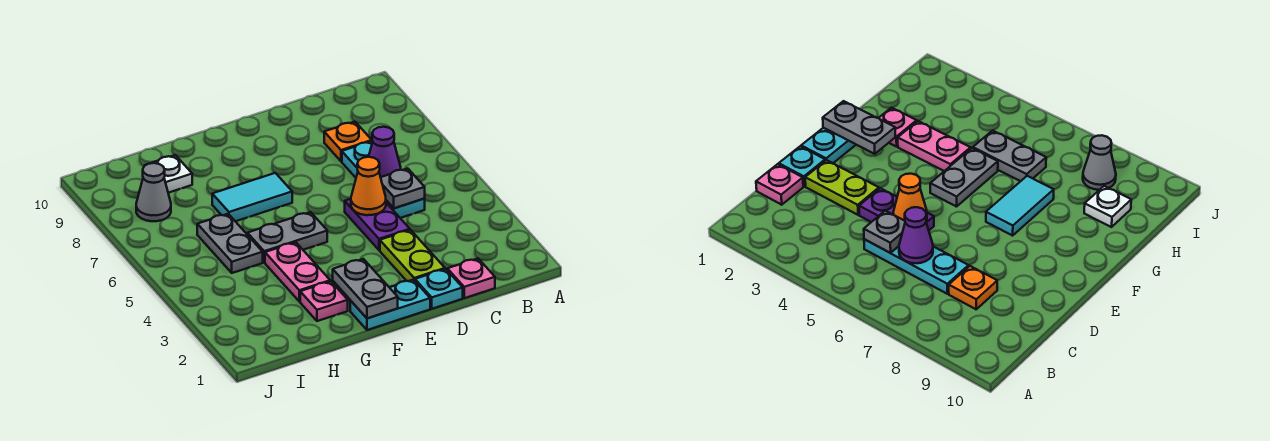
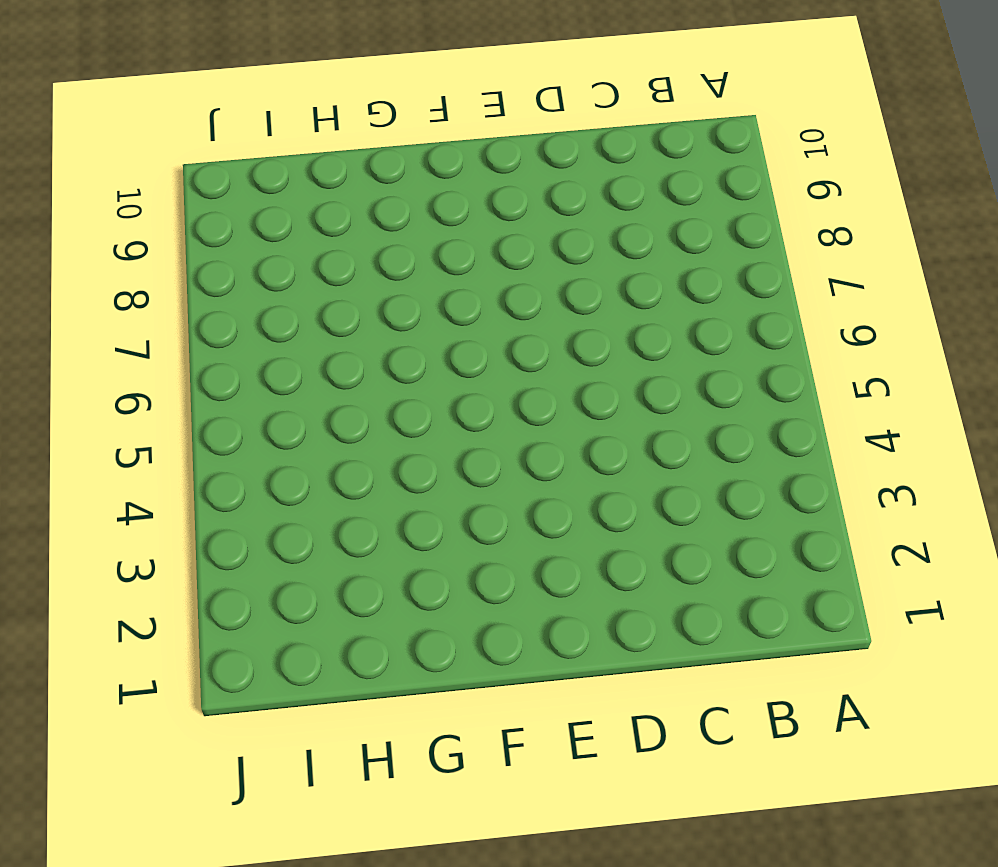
none -> pink plate C1 level 1
none -> cyan plate C5:C7 level 1
none -> orange plate C8 level 1

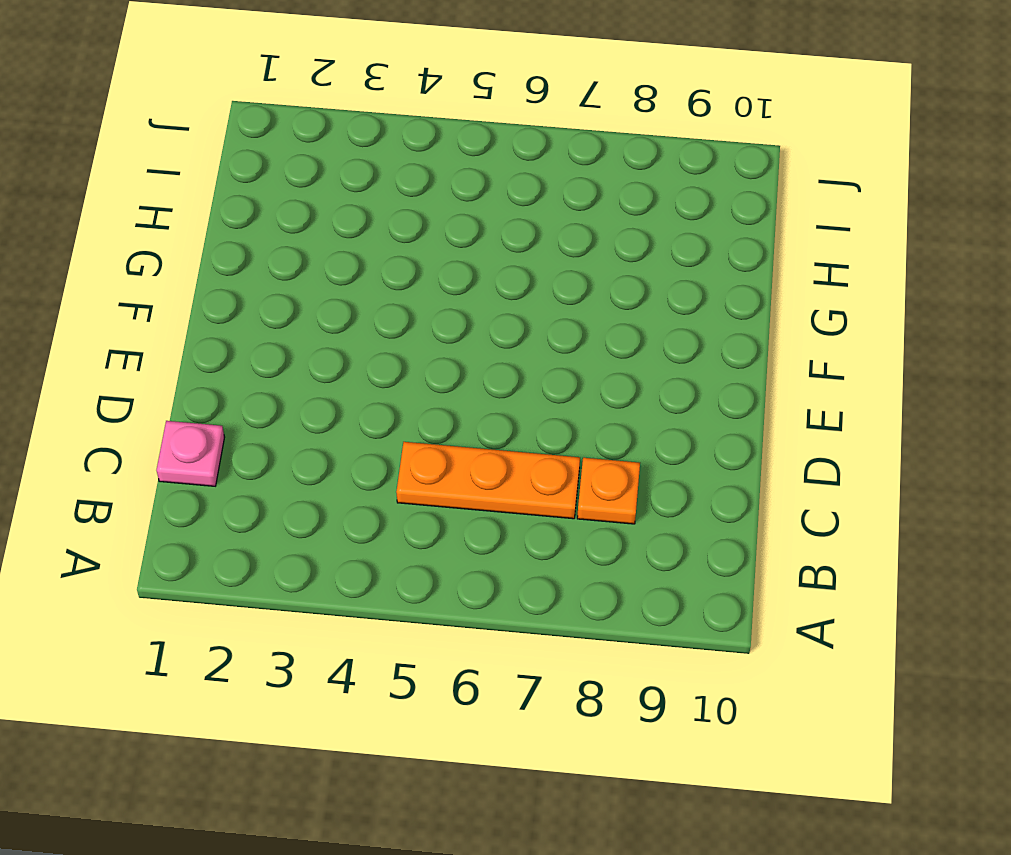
orange plate C5:C7 level 1 -> cyan plate C5:C7 level 1
none -> cyan plate D1 level 1
none -> lime plate D2:D3 level 1
none -> purple plate D4:D5 level 1

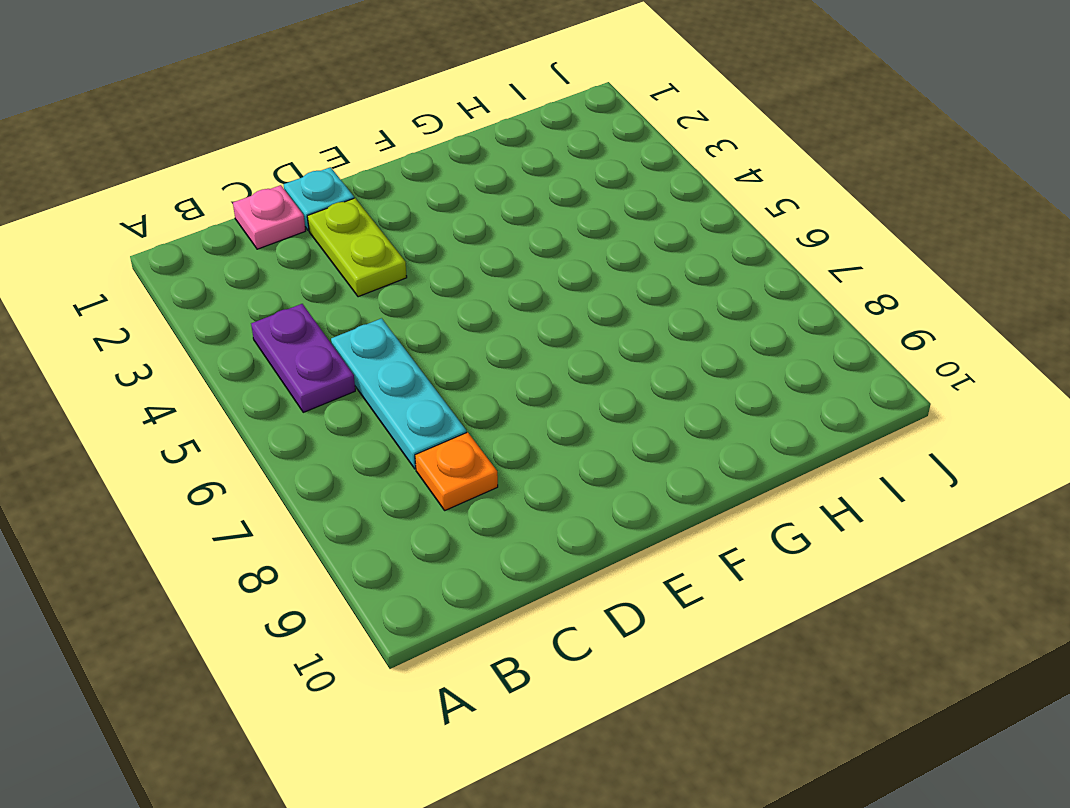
purple plate B4:B5 level 1 -> purple plate D4:D5 level 1
none -> cyan plate E1:F1 level 1
none -> grey plate F5:G5 level 1
none -> cyan tile F7:G7 level 1

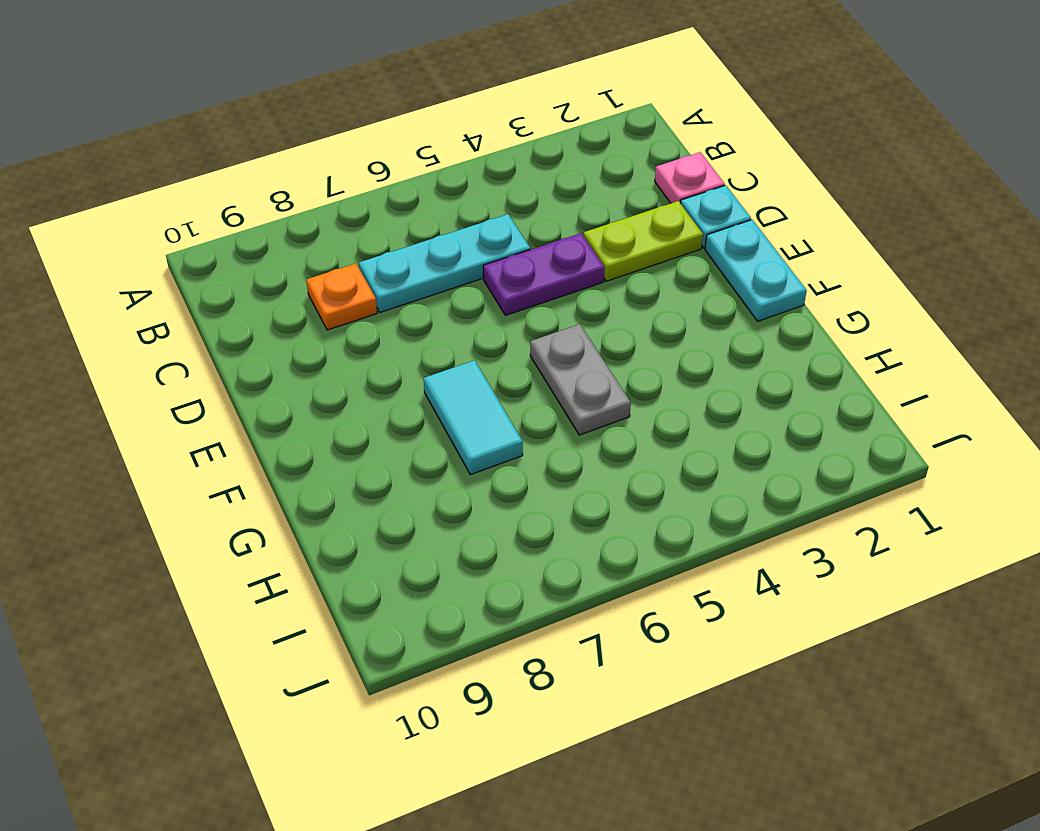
none -> pink plate G2 level 1
none -> pink plate G3:G4 level 1
none -> grey plate H5:H6 level 1

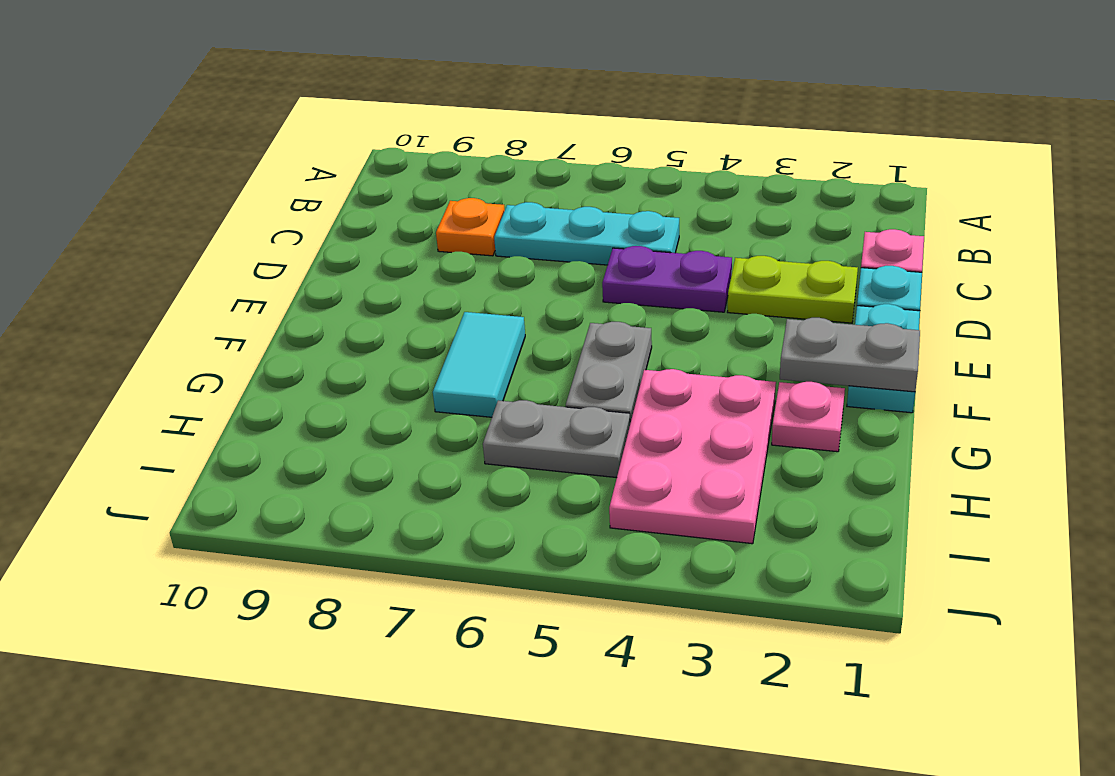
pink plate G3:I4 level 1 -> pink plate G3:G4 level 1
none -> white plate H9 level 1
none -> grey cone I8 level 1
none -> grey plate C5 level 2

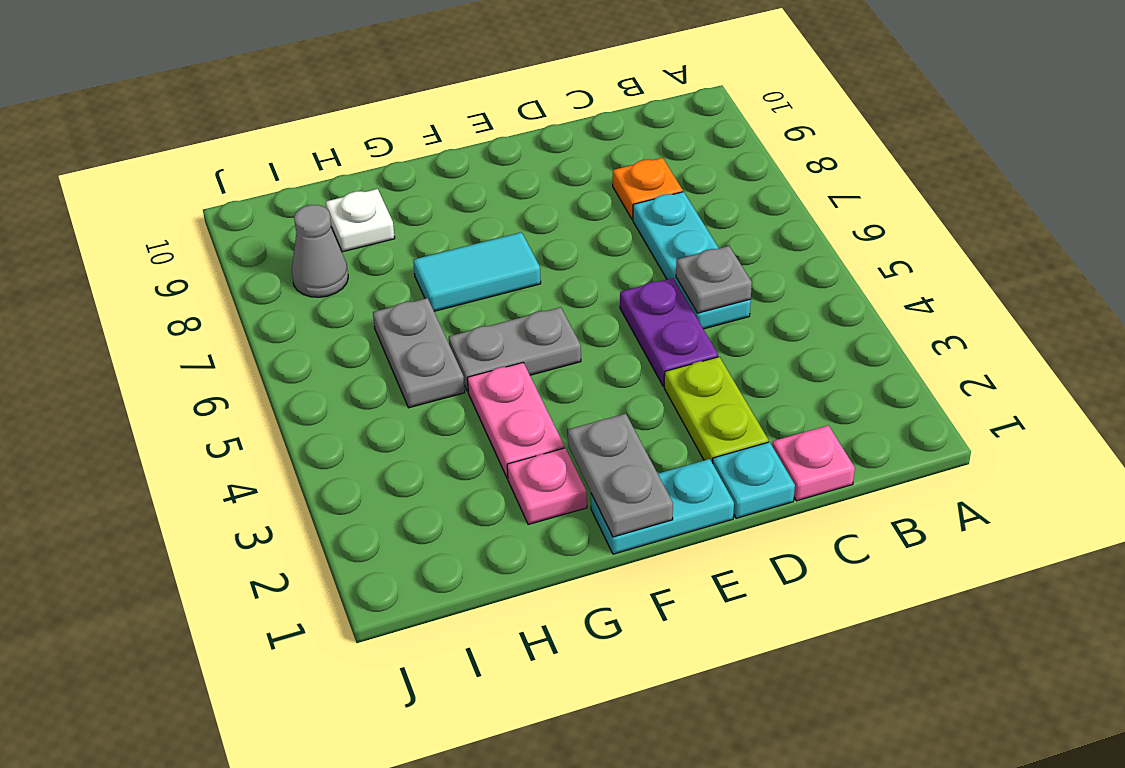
none -> purple cone C6 level 2
none -> orange cone D5 level 2

